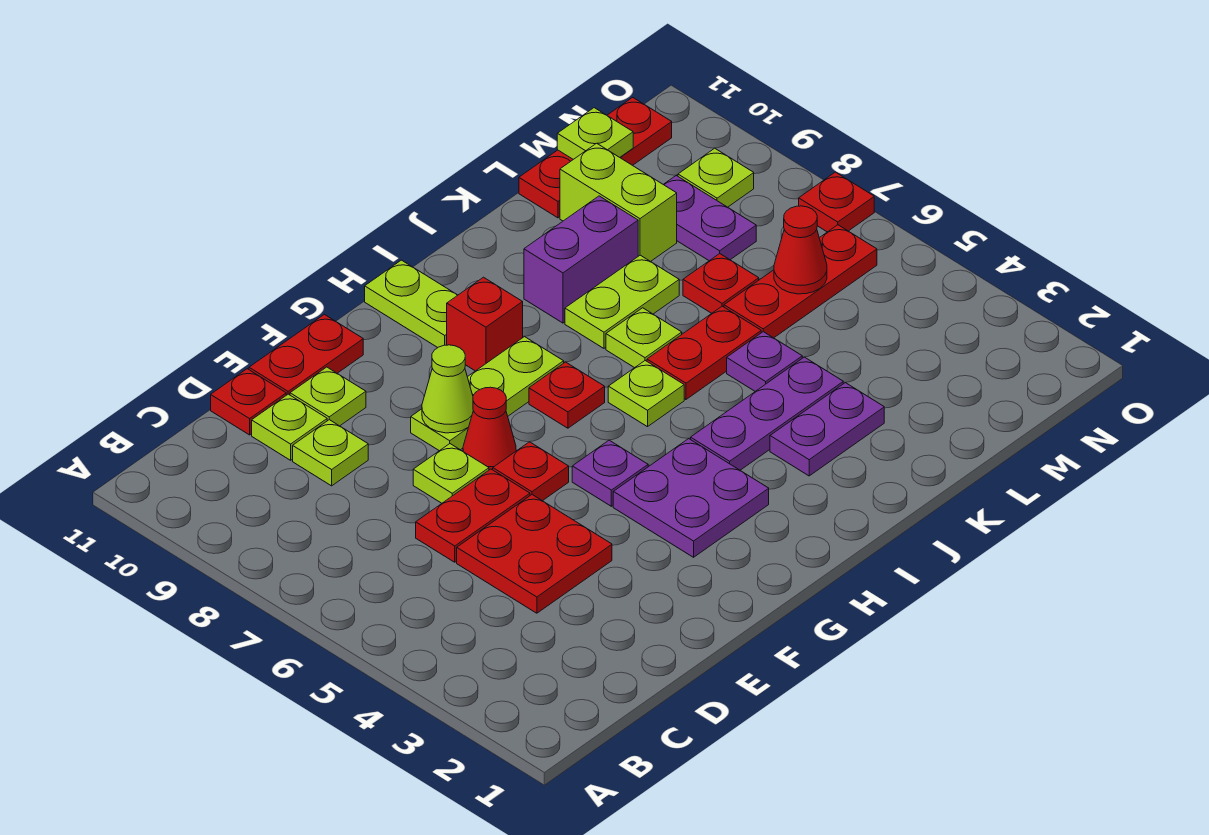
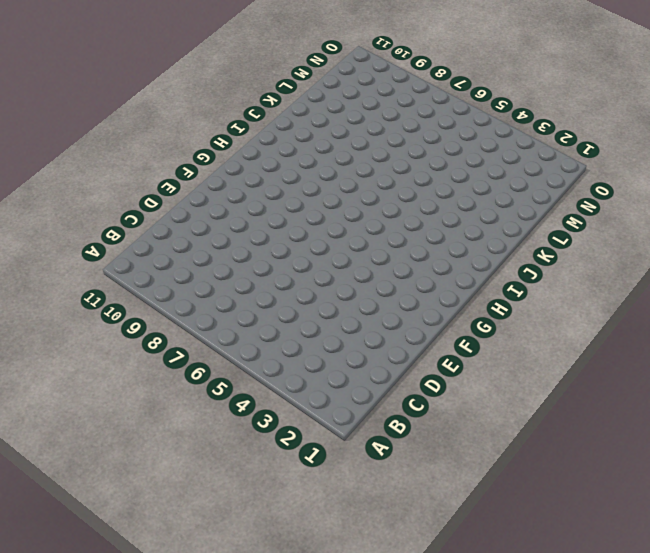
none -> red plate D4:E5 level 1
none -> red plate D6:E6 level 1
none -> lime plate D9 level 1
none -> lime plate D10 level 1

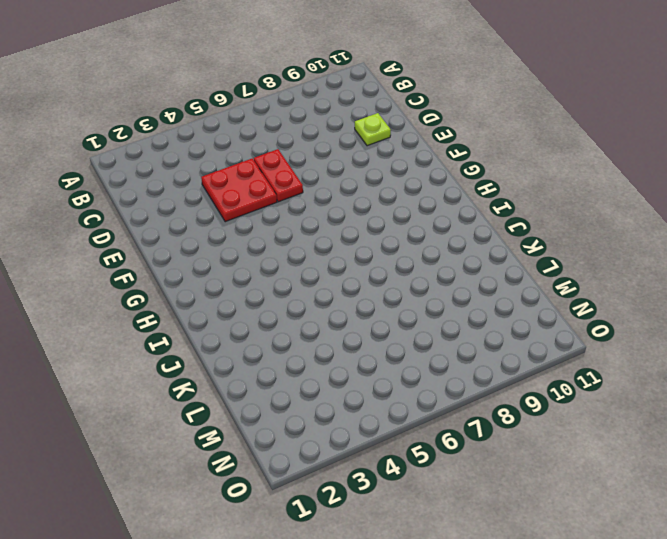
none -> lime plate D9 level 1
none -> red plate D11 level 1
none -> lime plate E7 level 1
none -> lime plate E10 level 1

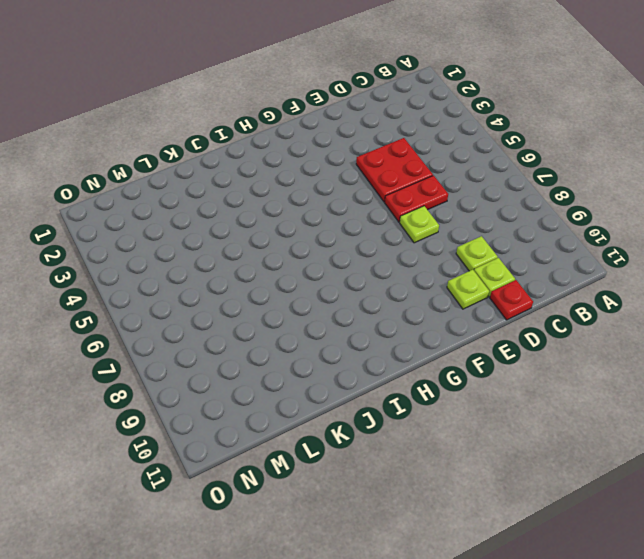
none -> red plate E11:F11 level 1
none -> red plate F6 level 1
none -> red cone F7 level 1
none -> lime plate F8:H8 level 1

